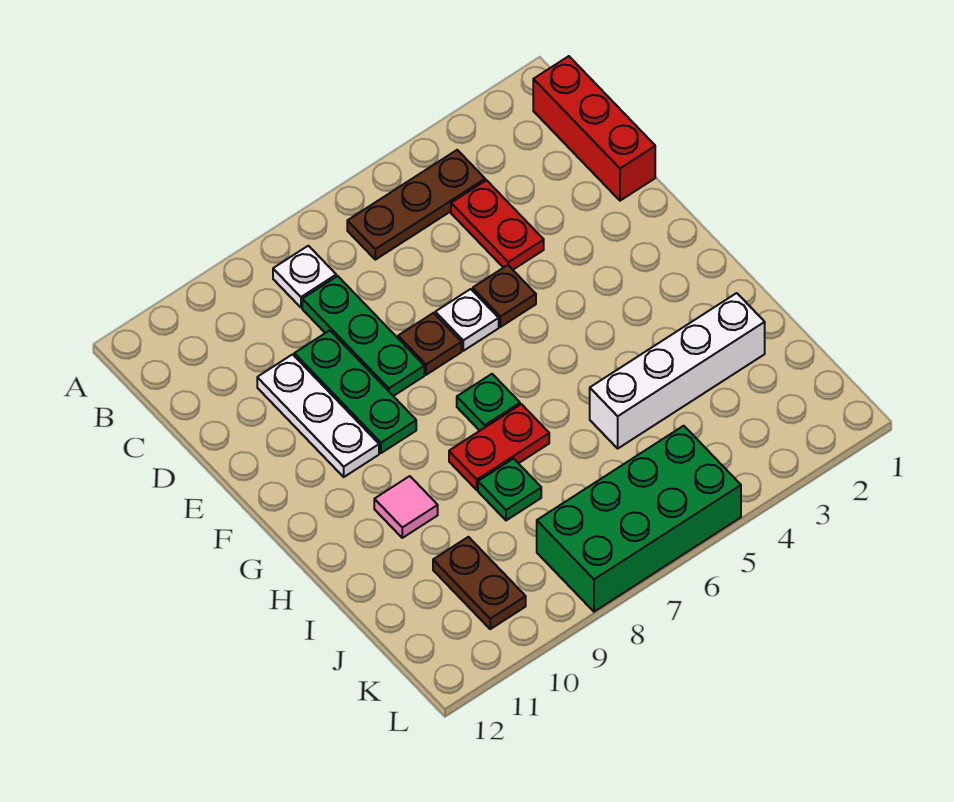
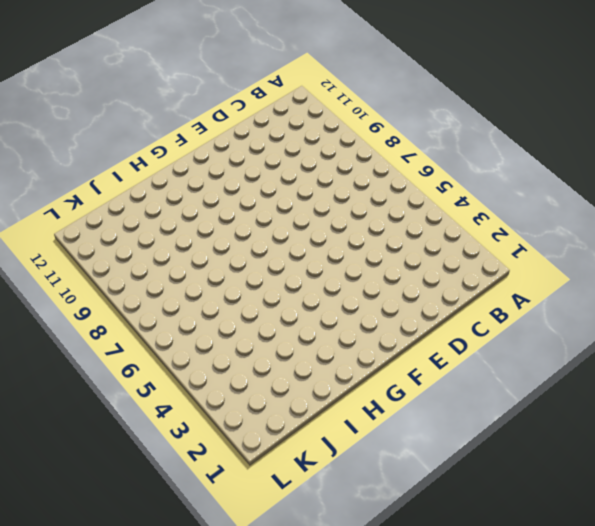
none -> red brick B1:D1 level 1
none -> brown plate B4:B6 level 1
none -> white plate B8 level 1

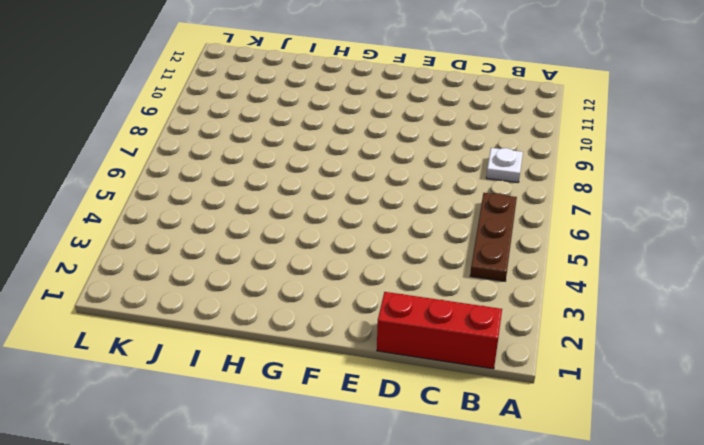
none -> red plate C4:D4 level 1
none -> green plate C8:E8 level 1
none -> green plate D9:F9 level 1

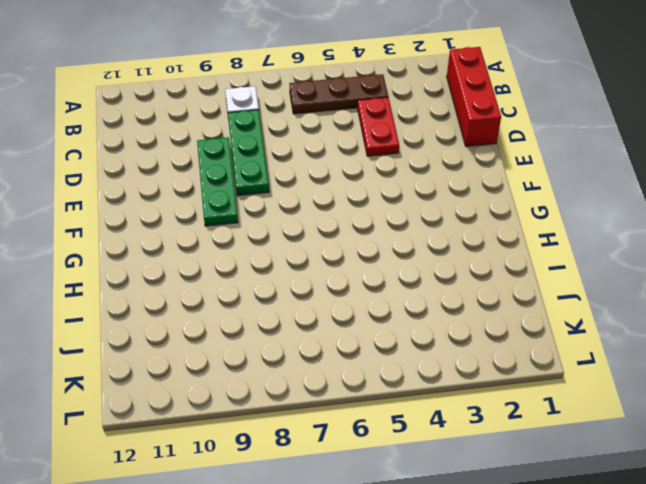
none -> white plate D10:F10 level 1
none -> brown plate E5 level 1
none -> white plate E6 level 1

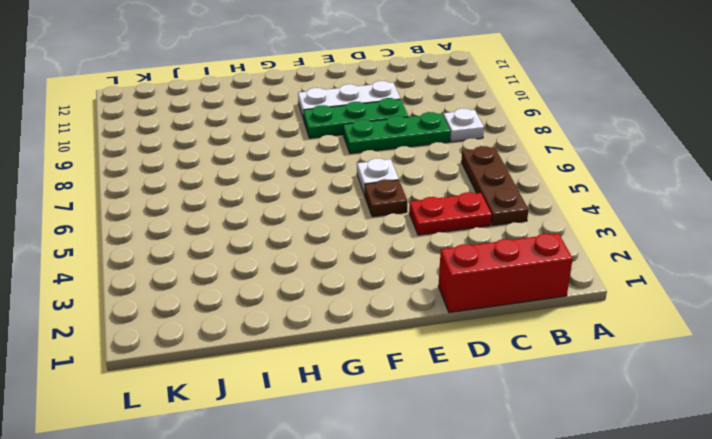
none -> brown plate E7 level 1
none -> green plate G7 level 1
none -> red plate H7:H8 level 1

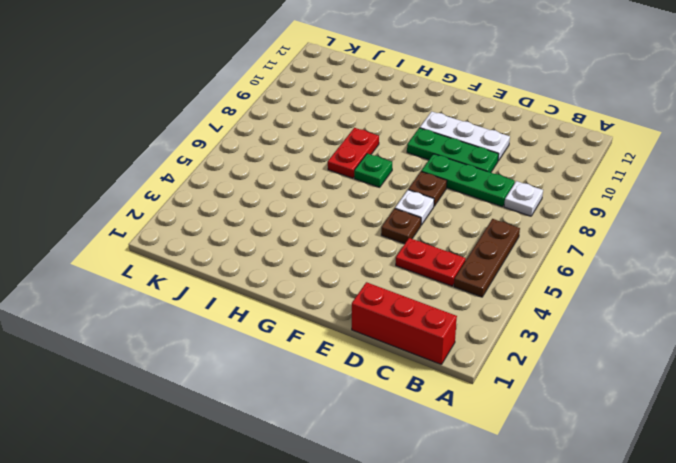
none -> pink tile H10 level 1
none -> white brick I2:I5 level 1
none -> green plate I8 level 1

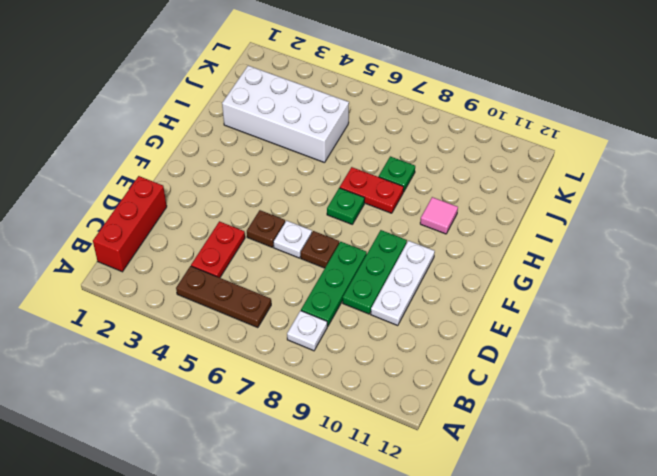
white brick I2:J5 level 1 -> white brick I2:I5 level 1
none -> brown plate J10:K10 level 1
none -> green brick K5:L8 level 1

